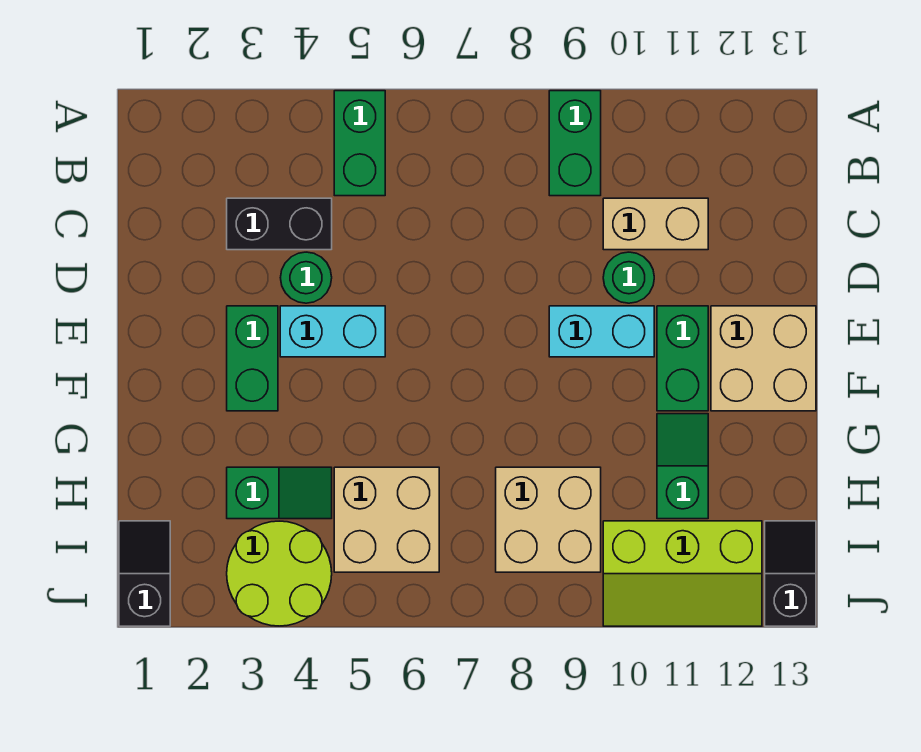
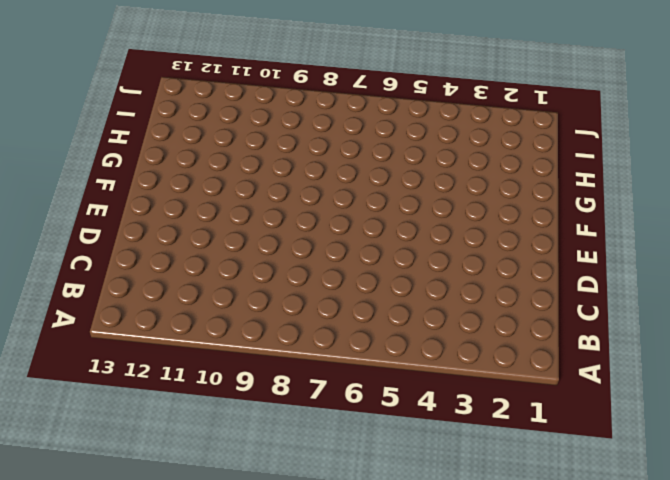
none -> green brick A5:B5 level 1
none -> green brick A9:B9 level 1
none -> black brick C3:C4 level 1

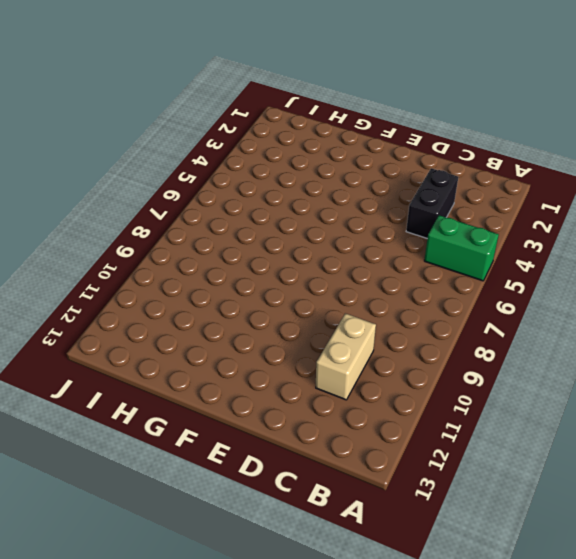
none -> green brick A9:B9 level 1
none -> green round brick D4 level 1
none -> green round brick D10 level 1

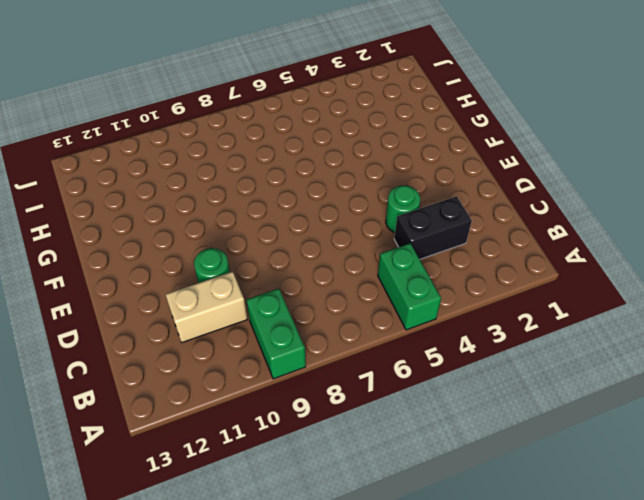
none -> green brick E3:F3 level 1
none -> cyan brick E4:E5 level 1
none -> cyan brick E9:E10 level 1

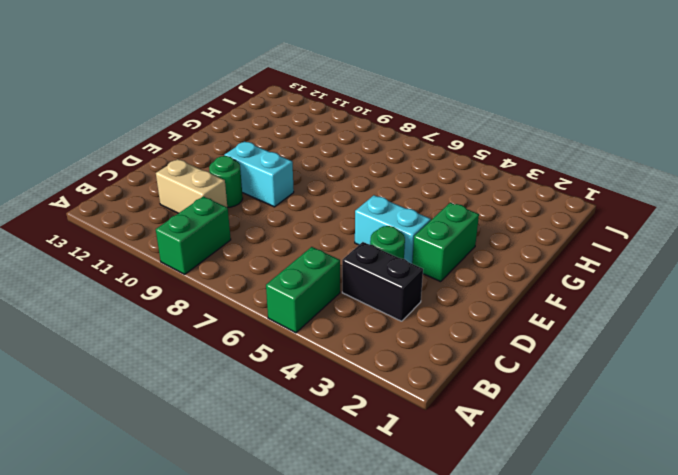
none -> green brick E11:F11 level 1
none -> tan brick E12:F13 level 1
none -> green slope G11:H11 level 1 top H

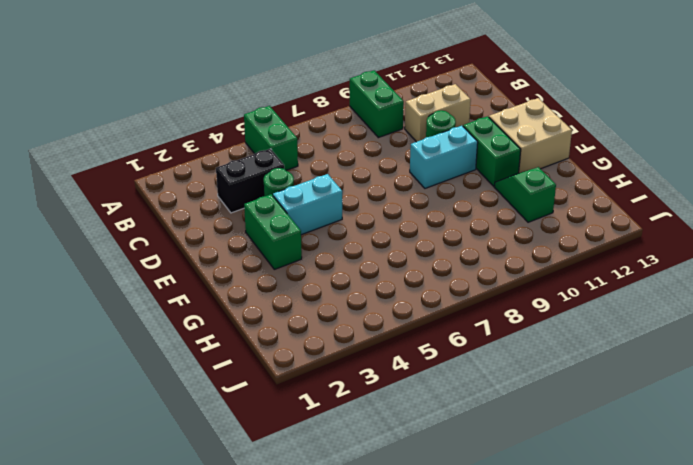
none -> green slope H3:H4 level 1 top 3
none -> tan brick H5:I6 level 1
none -> tan brick H8:I9 level 1

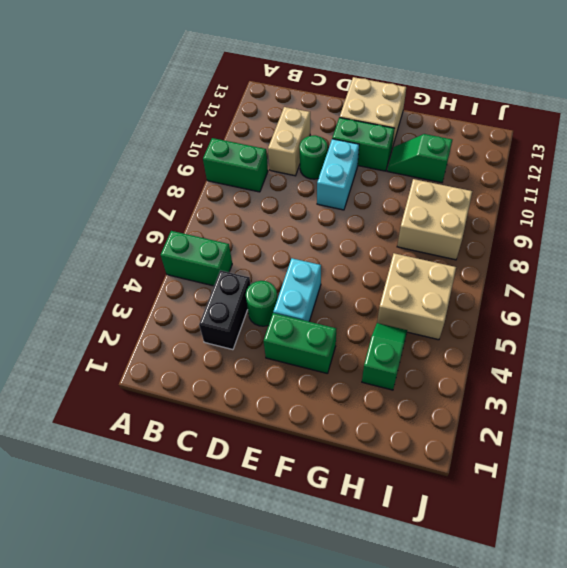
none -> black slope I1:J1 level 1 top J
none -> lime round brick I3:J4 level 1
none -> lime slope I10:J12 level 1 top I

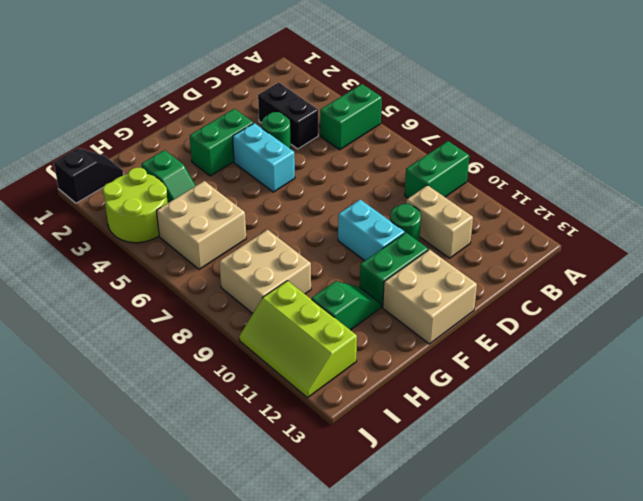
none -> black slope I13:J13 level 1 top J

